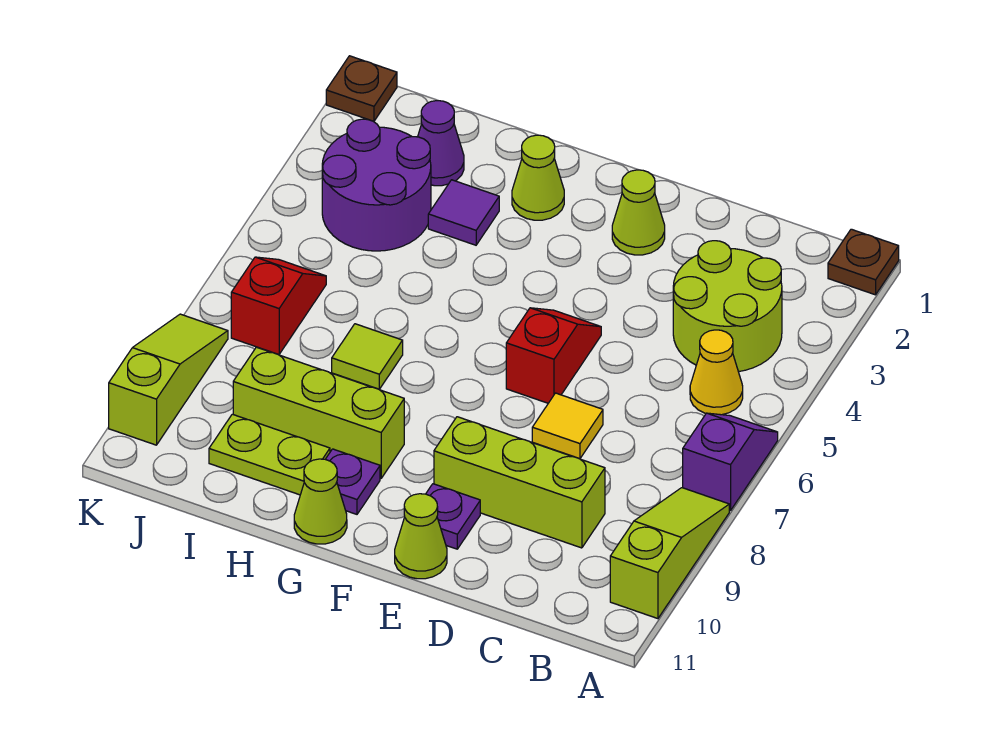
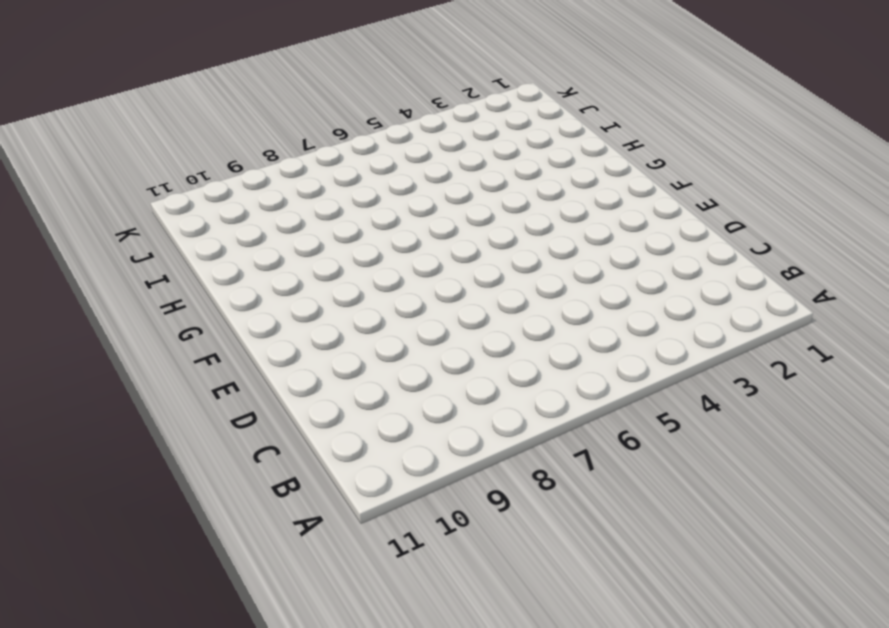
none -> brown plate A1 level 1
none -> purple slope A6:A7 level 1 top 7
none -> lime slope A8:A10 level 1 top 10

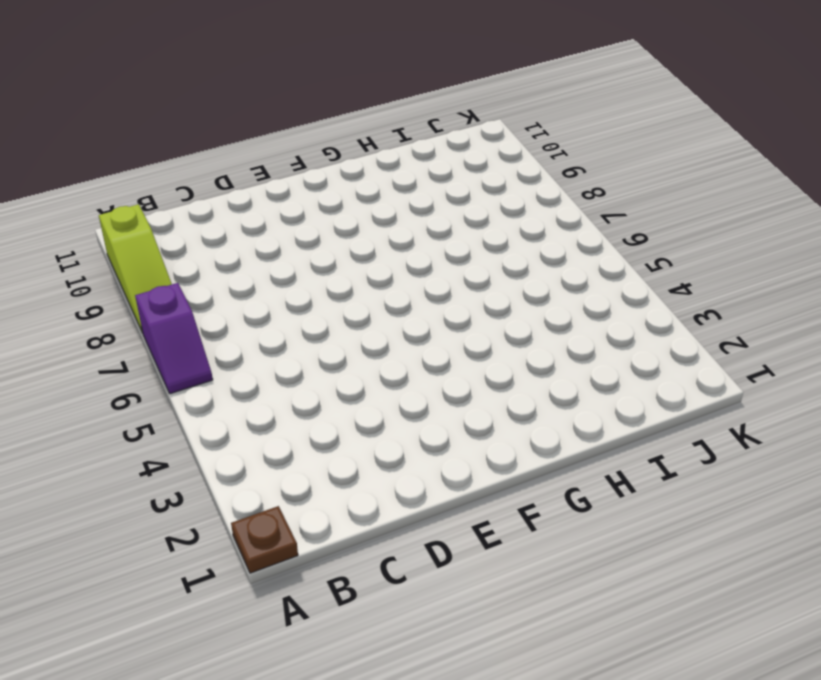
none -> lime round brick B3:C4 level 1
none -> yellow cone B5 level 1
none -> lime brick C9:E9 level 1

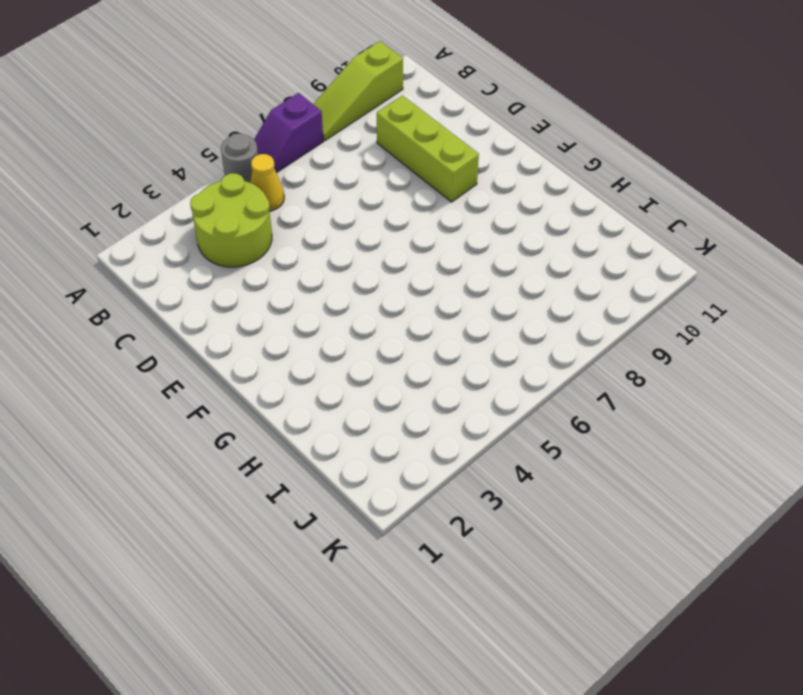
grey round brick A5 level 1 -> none
none -> brown plate A1 level 1
none -> yellow tile D7 level 1
none -> lime cone E2 level 1

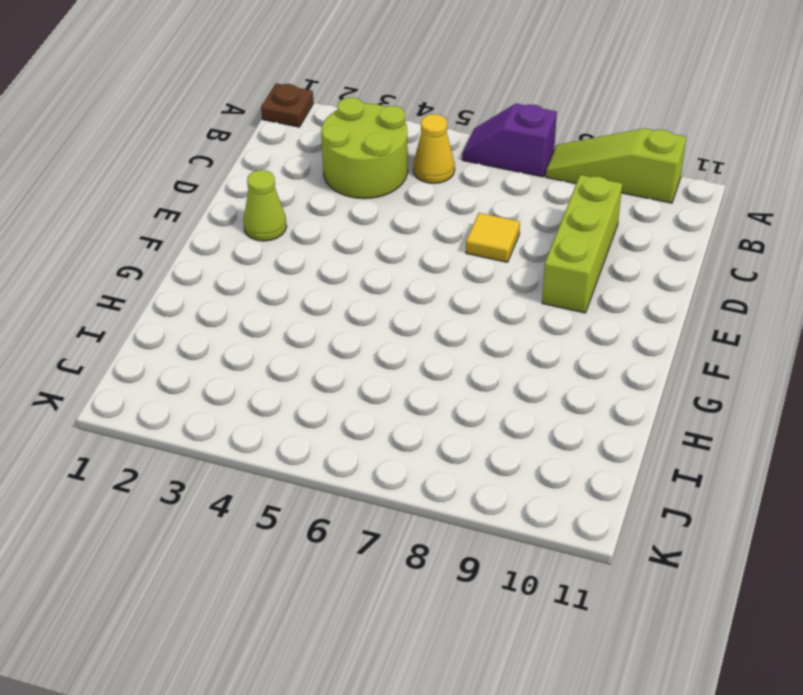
none -> red slope E5:E6 level 1 top 6
none -> purple plate E10 level 1
none -> lime cone E11 level 1

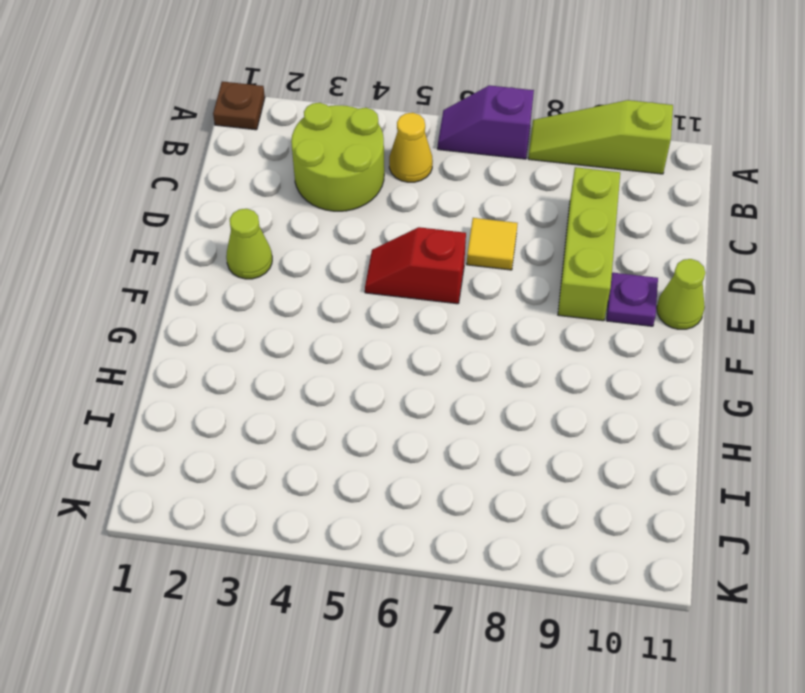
none -> lime cone G2 level 1
none -> lime brick G9:I9 level 1
none -> purple plate G10 level 1

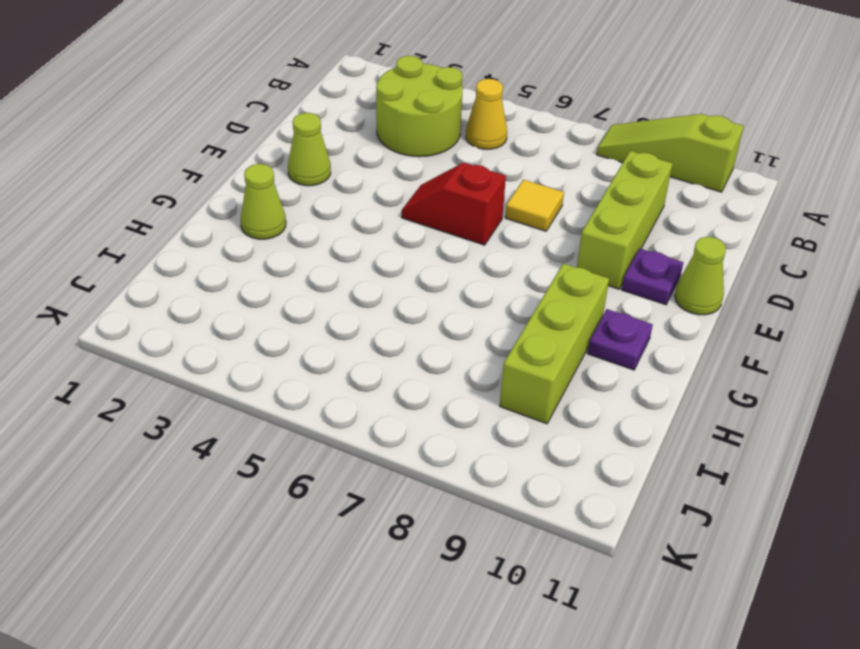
none -> brown plate A1 level 1
none -> purple slope A6:A7 level 1 top 7
none -> lime cone G11 level 1

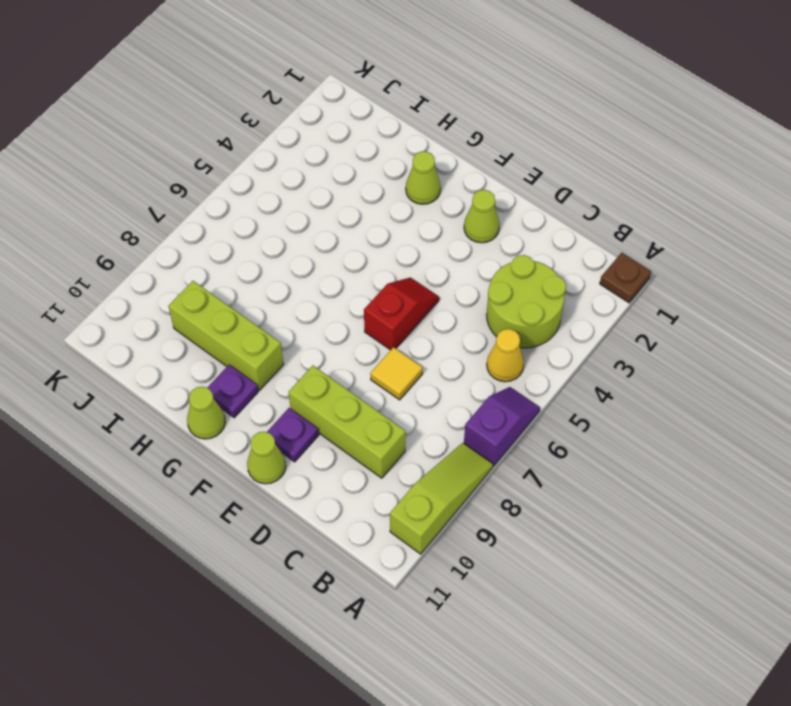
none -> purple tile H3 level 1
none -> lime tile H7 level 1
none -> lime plate H10:I10 level 1

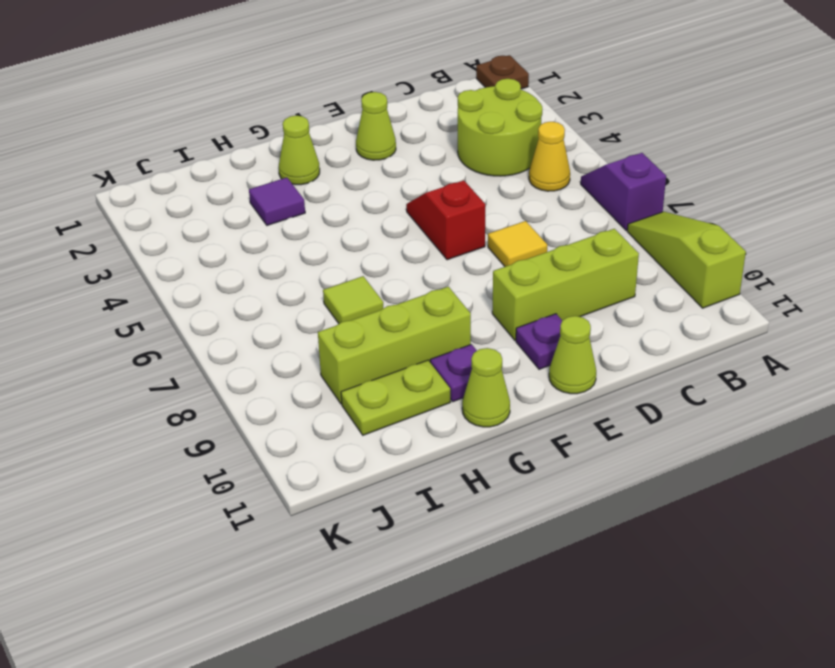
none -> purple cone I2 level 1
none -> purple round brick I3:J4 level 1
none -> red slope J6:J7 level 1 top 7

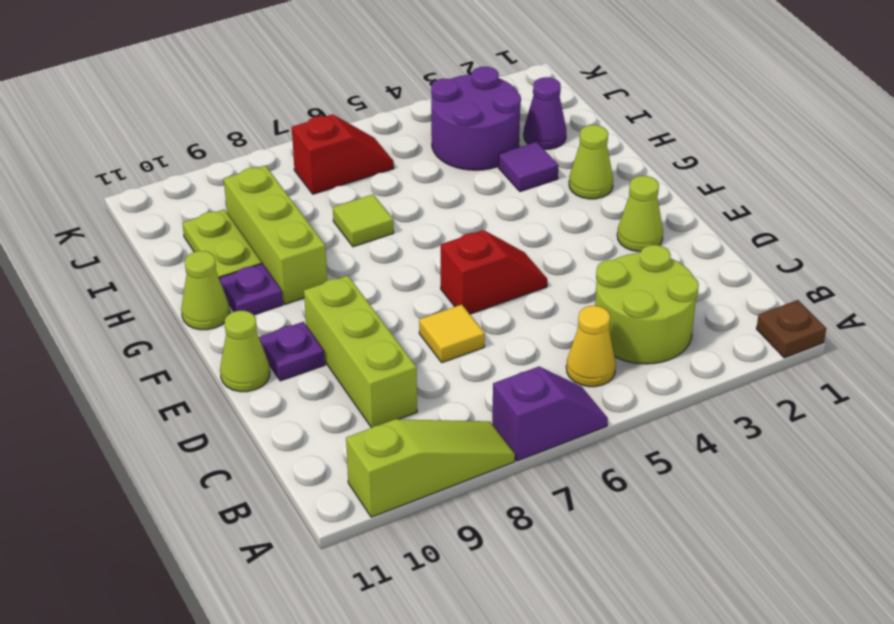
none -> brown plate K1 level 1
none -> lime slope K8:K10 level 1 top 10

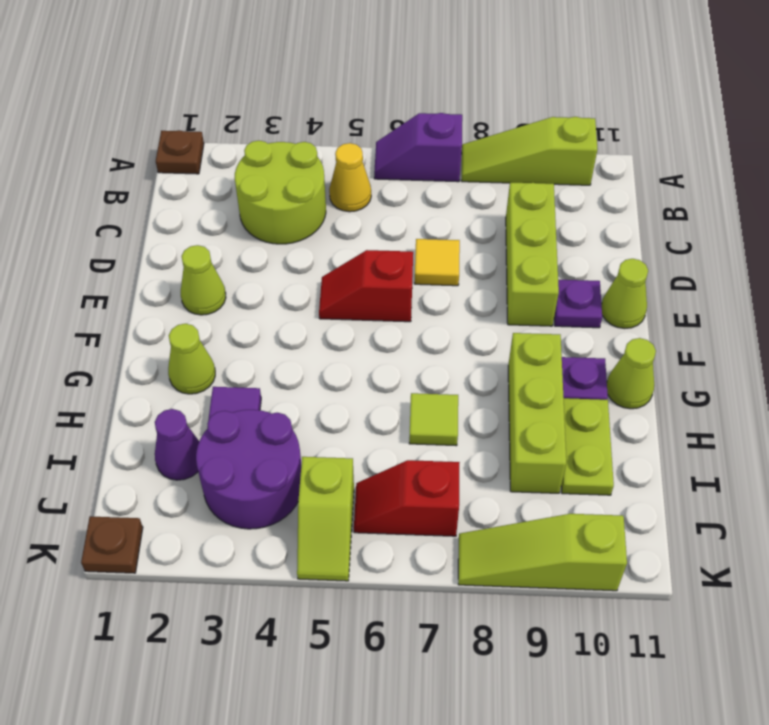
lime slope J5:K5 level 1 top J -> none

